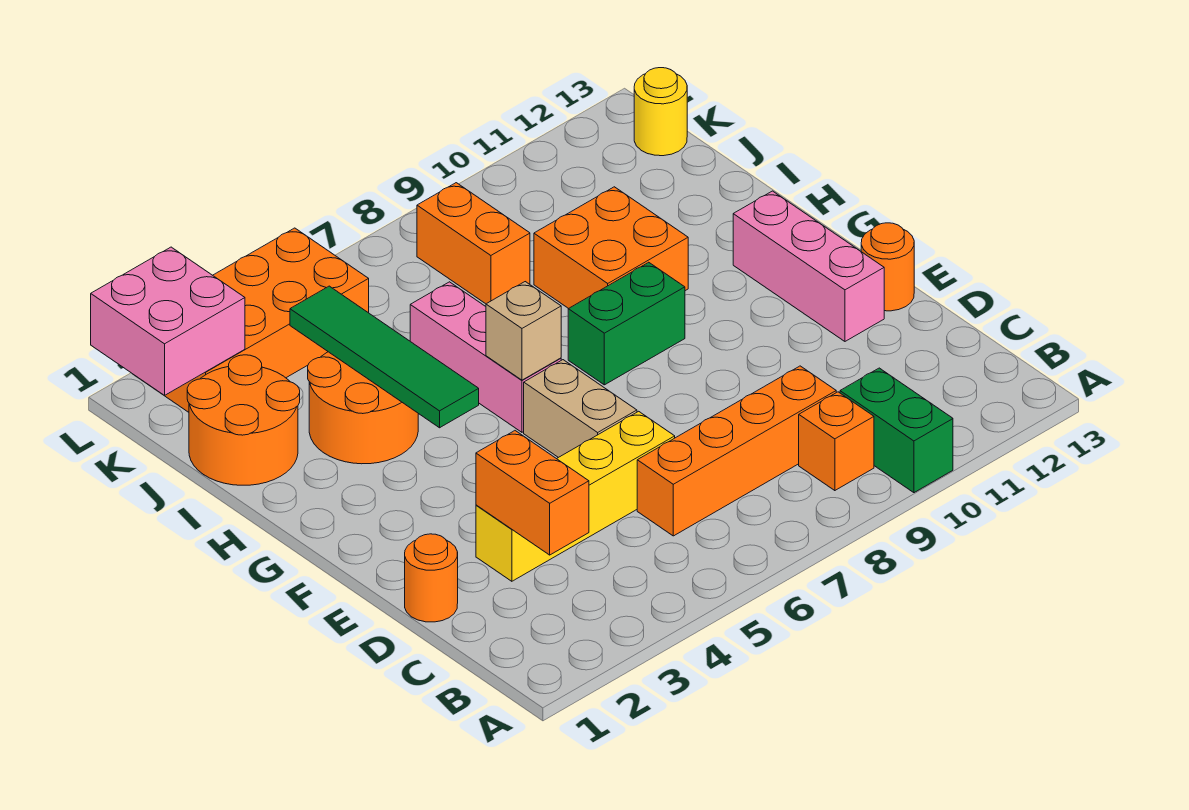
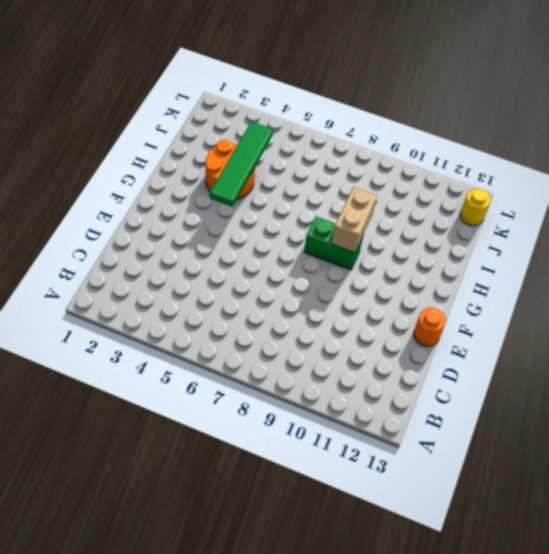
tan brick G9:H9 level 2 -> tan brick E6:F6 level 1
none -> green brick A10:B10 level 1
none -> orange brick B9 level 1
none -> orange brick C6:C9 level 1

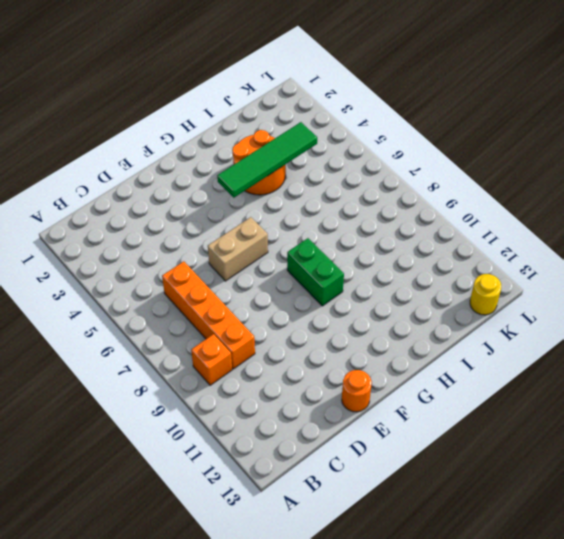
none -> green brick A10:B10 level 1
none -> orange round brick D1 level 1
none -> yellow brick D3:D6 level 1

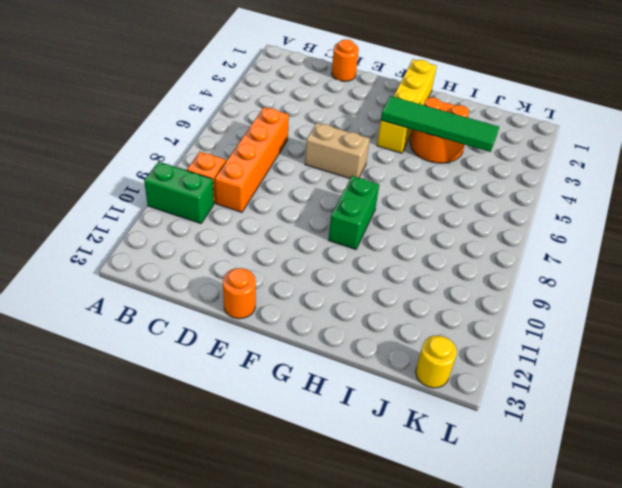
yellow brick G1:G4 level 1 -> yellow brick D3:D6 level 1
none -> pink brick E12:G12 level 1
none -> pink brick G6:I6 level 1
none -> orange brick H9:I10 level 1

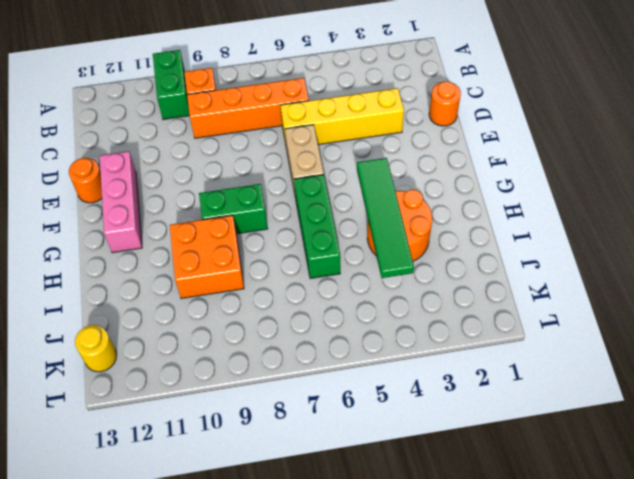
green brick G6:I6 level 1 -> pink brick G6:I6 level 1
none -> orange round brick I1:J2 level 1
none -> orange brick J8:K8 level 1
none -> orange brick K2:L5 level 1

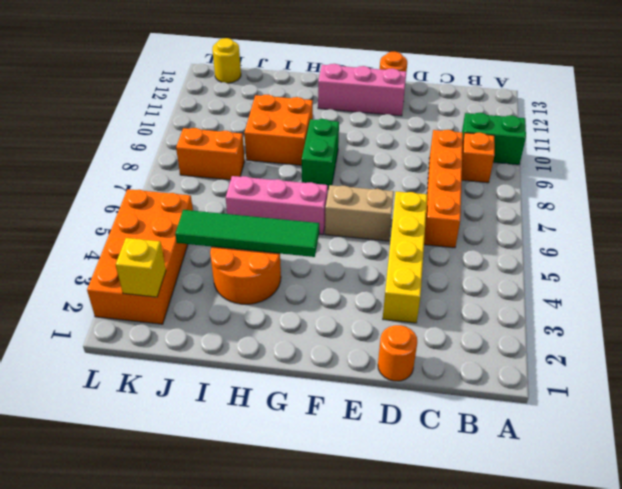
yellow brick K2 level 2 -> pink brick K1:L2 level 2
none -> orange round brick I1:J2 level 1
none -> orange brick C3:D3 level 2
none -> tan brick G6 level 2

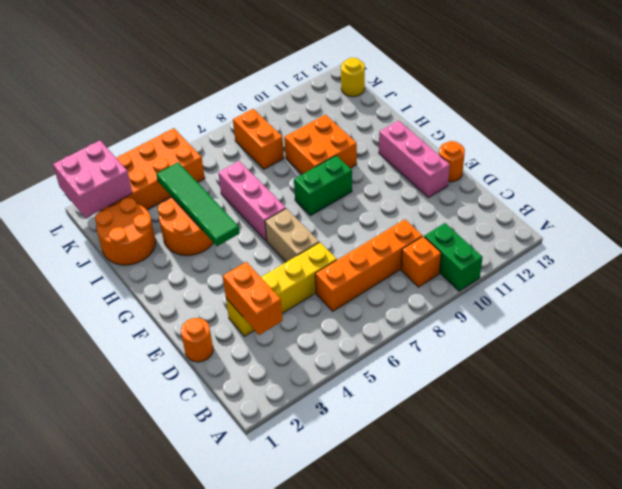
none -> tan brick G6 level 2

